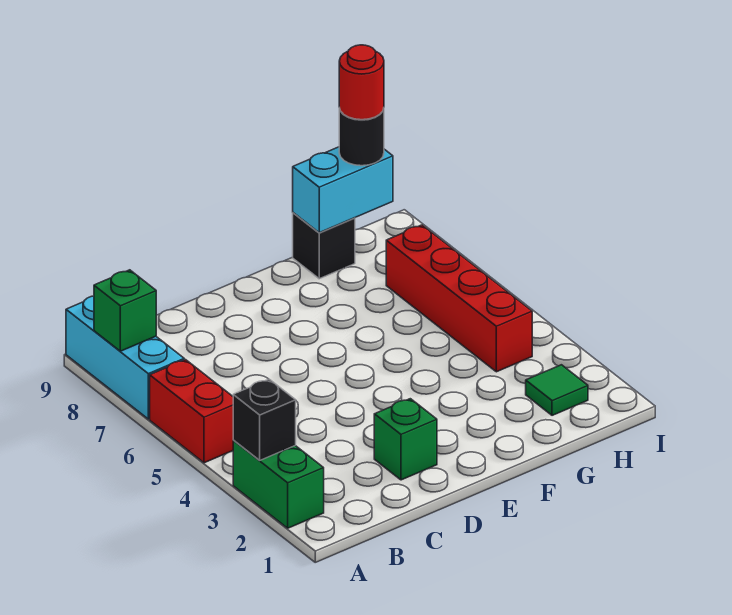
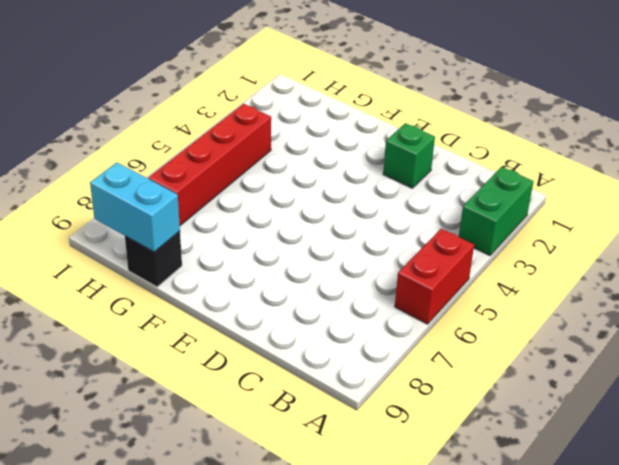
none -> cyan brick A7:A9 level 1
none -> green tile H2 level 1
none -> black brick A3 level 2

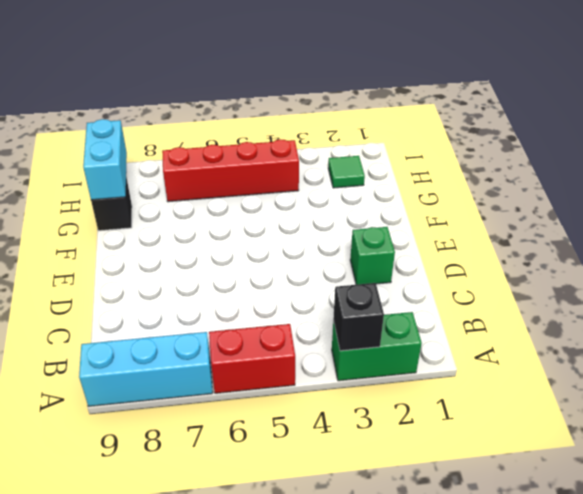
none -> green brick A8 level 2
none -> black round brick H9 level 3
none -> red round brick H9 level 4

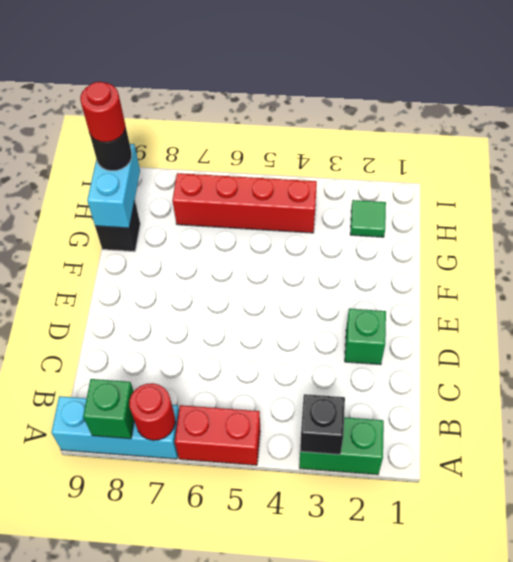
red round brick A7 level 2 -> none

